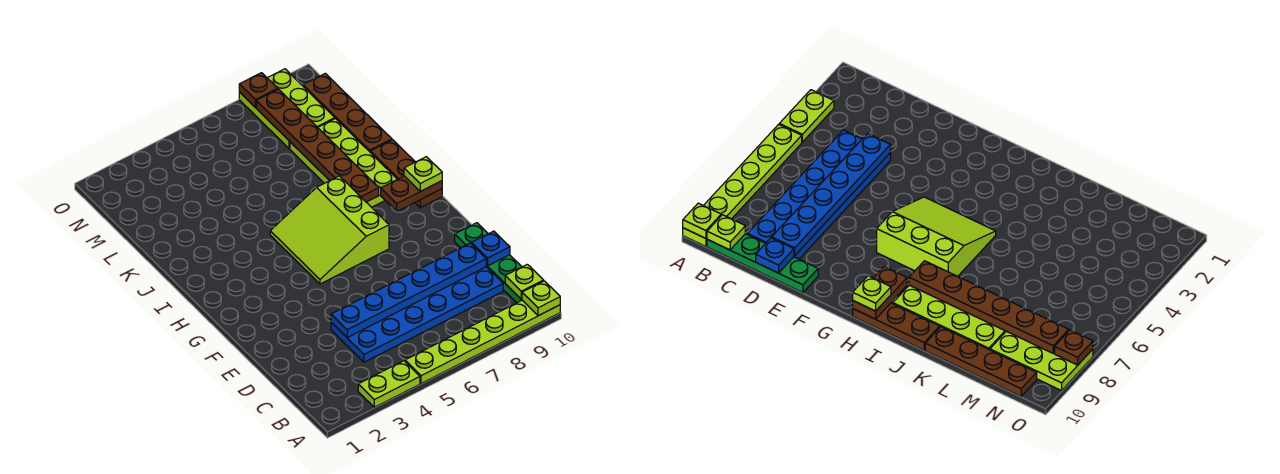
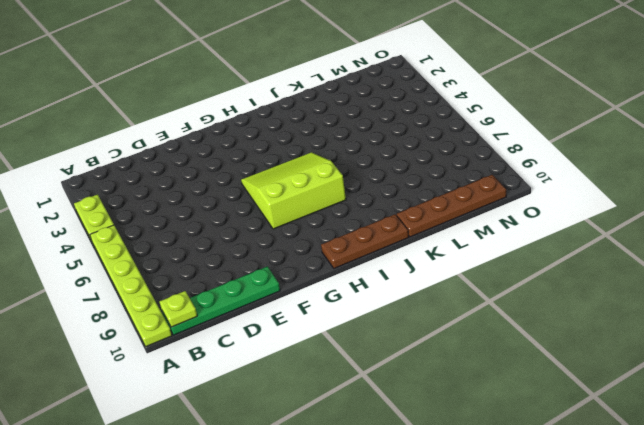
none -> blue plate C4:D9 level 1
none -> lime plate I8:L9 level 1
none -> lime plate M8:O9 level 1

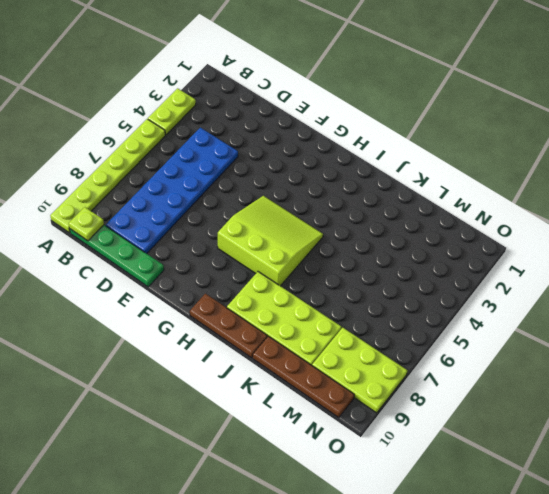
none -> lime plate A10 level 2
none -> blue plate D4:D9 level 2
none -> blue plate D10 level 2

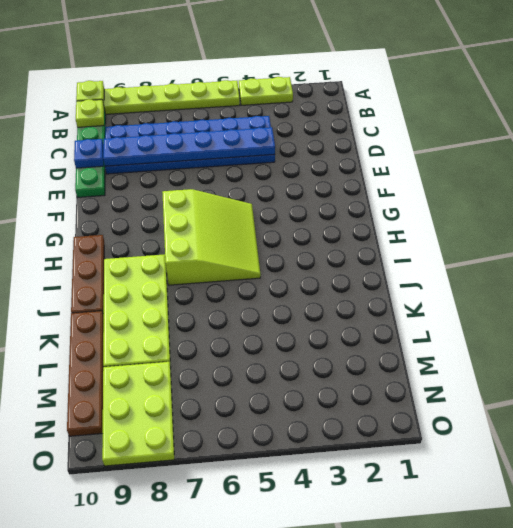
none -> brown plate H9:H10 level 2
none -> brown plate I8:N8 level 2
none -> brown plate O8 level 2

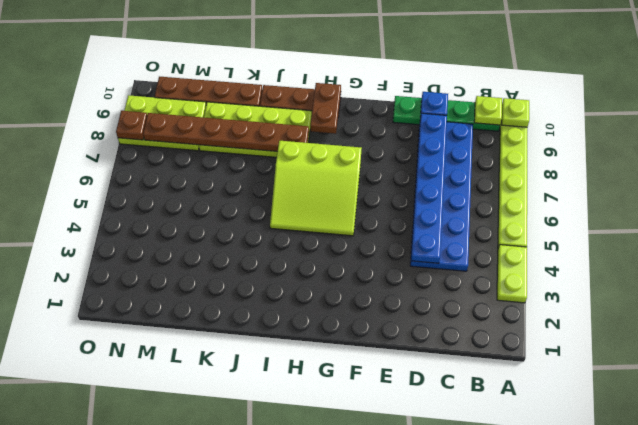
none -> lime plate H10 level 3

